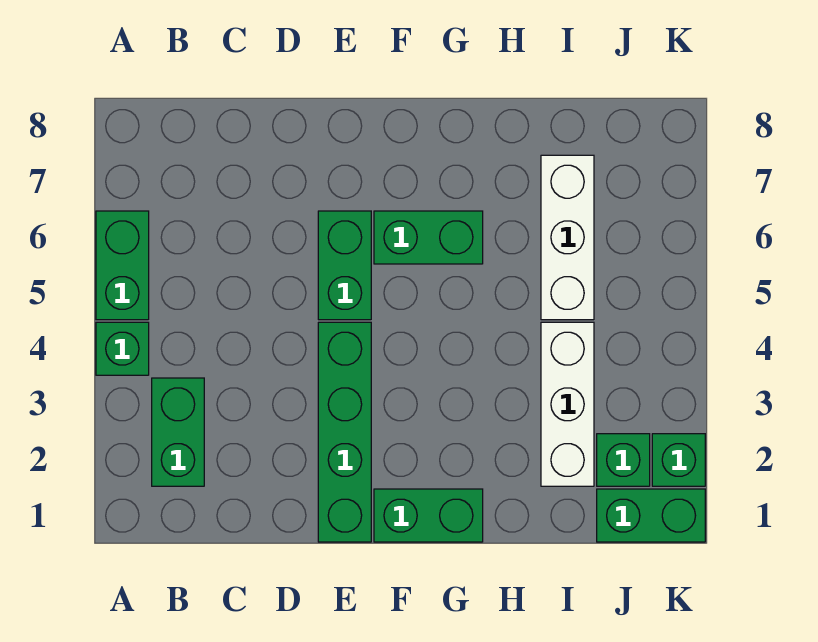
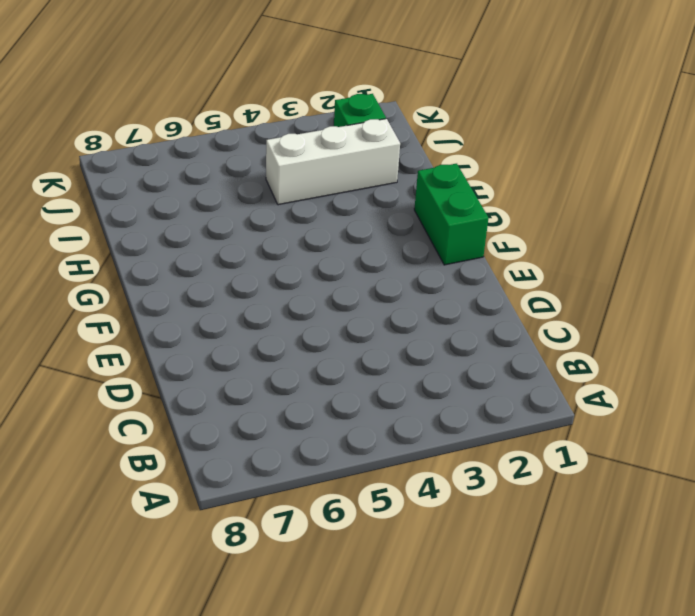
none -> green brick A4 level 1
none -> green brick A5:A6 level 1
none -> green brick B2:B3 level 1

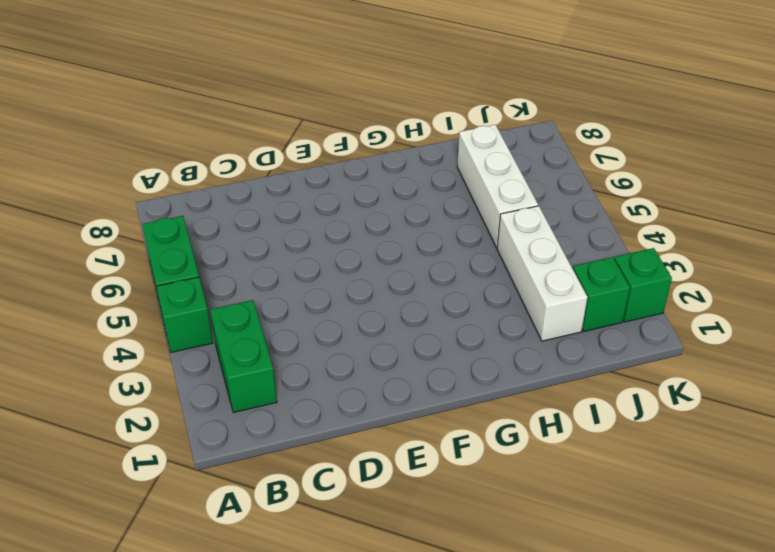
none -> green brick E1:E4 level 1
none -> green brick E5:E6 level 1
none -> green brick F1:G1 level 1

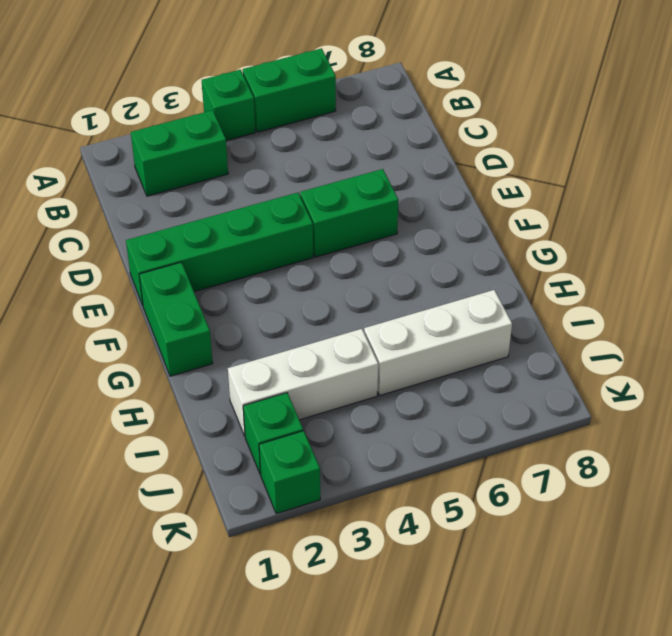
none -> green brick F6:G6 level 1
none -> green brick J1:K1 level 1

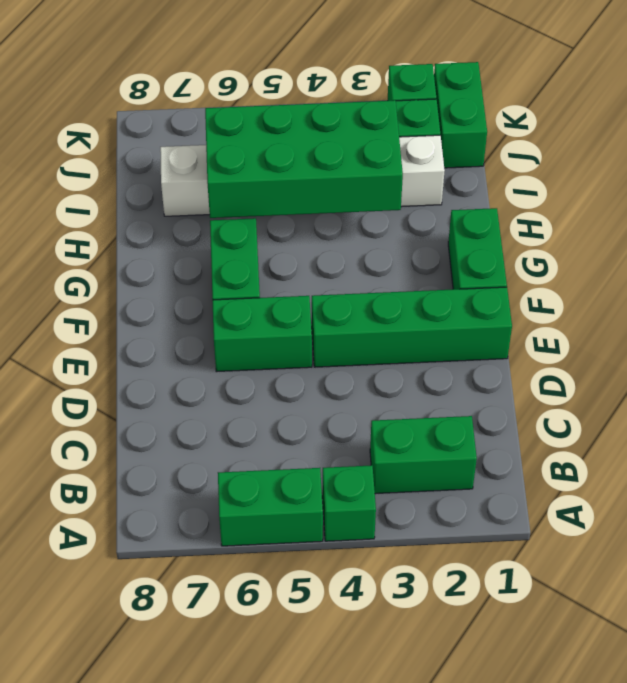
green brick H3:I6 level 2 -> none

